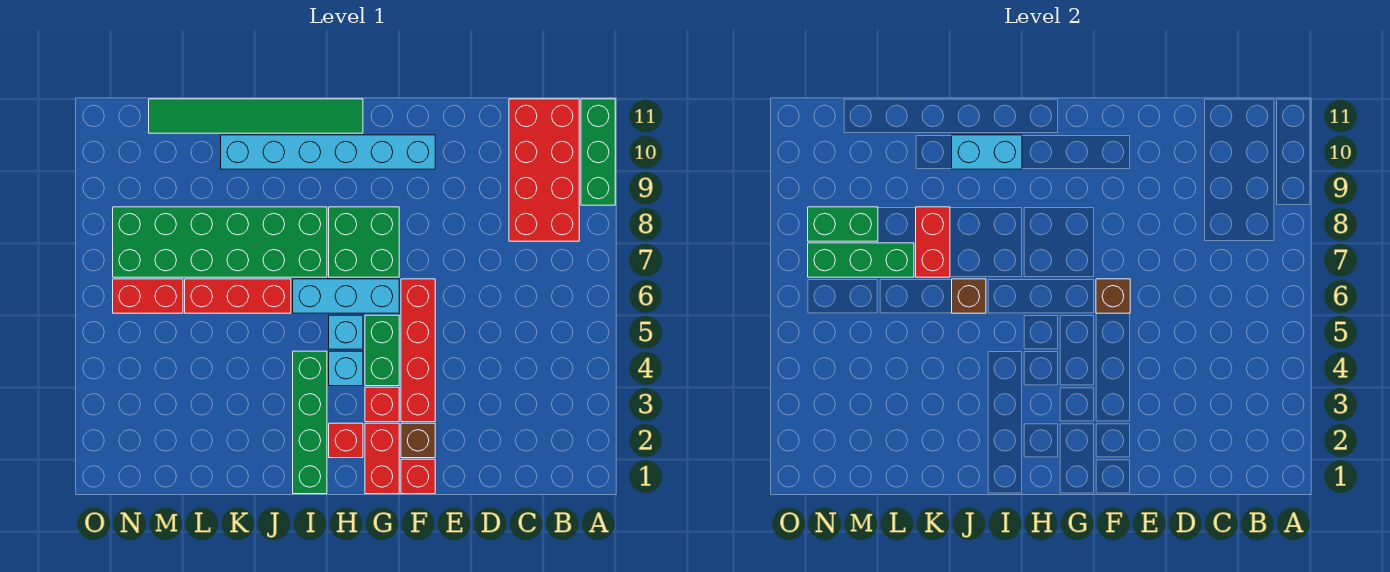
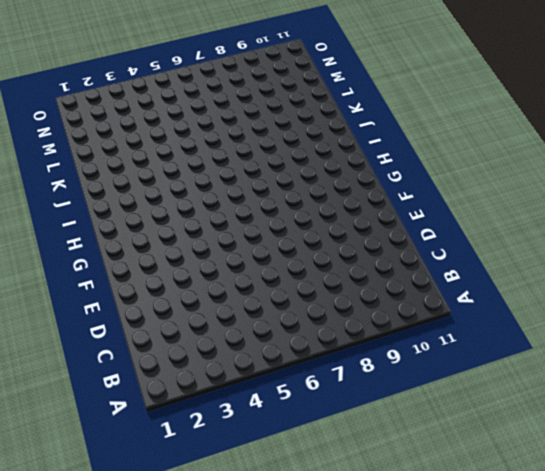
none -> green brick A9:A11 level 1
none -> red brick B8:C11 level 1
none -> red brick F1 level 1

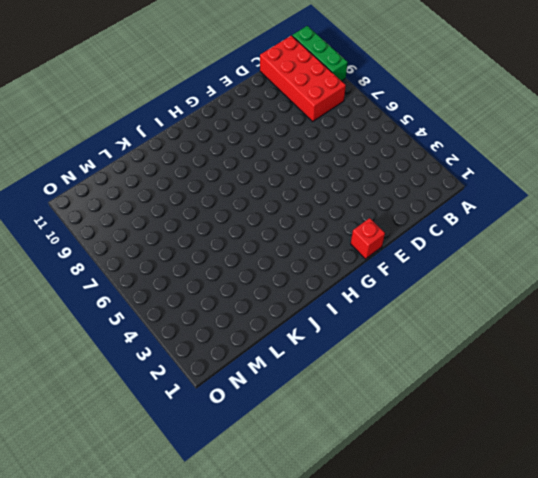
none -> brown brick F2 level 1
none -> red brick F3:F6 level 1
none -> cyan brick F10:K10 level 1

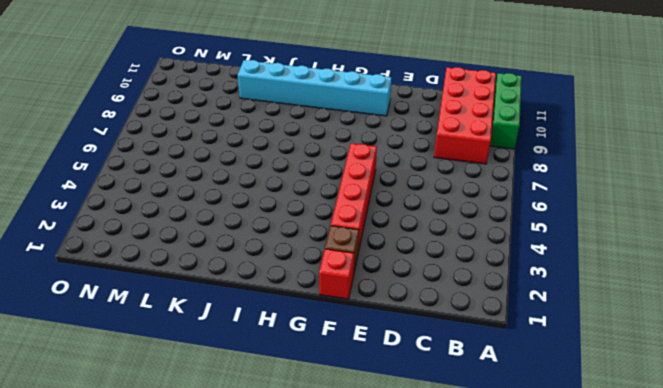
none -> red brick G1:G2 level 1
none -> red brick G3 level 1
none -> green brick G4:G5 level 1

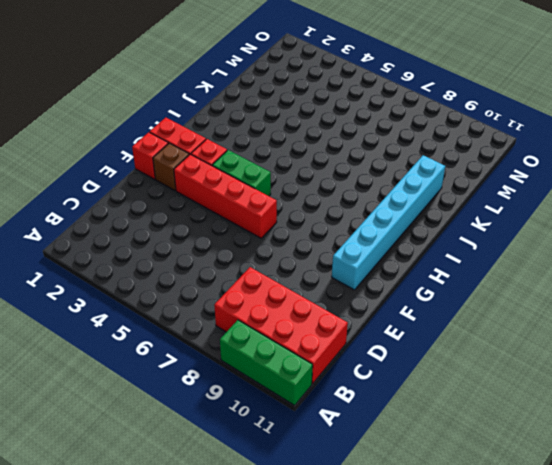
none -> cyan brick G6:I6 level 1
none -> green brick G7:H8 level 1
none -> red brick H2 level 1

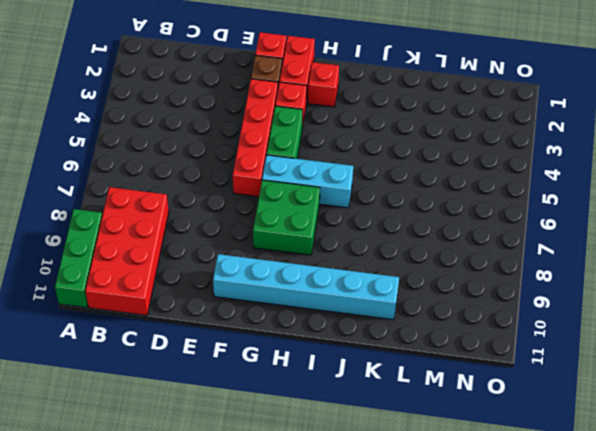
none -> cyan brick H4 level 1
none -> cyan brick H5 level 1
none -> green tile H11:M11 level 1

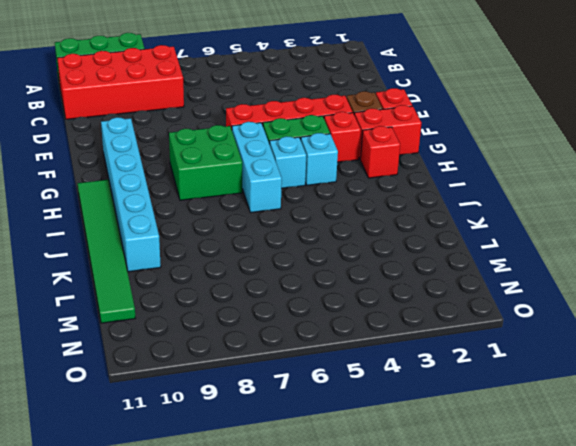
none -> green brick I1:I4 level 1
none -> green brick I7:N8 level 1
none -> red brick J6:L6 level 1

